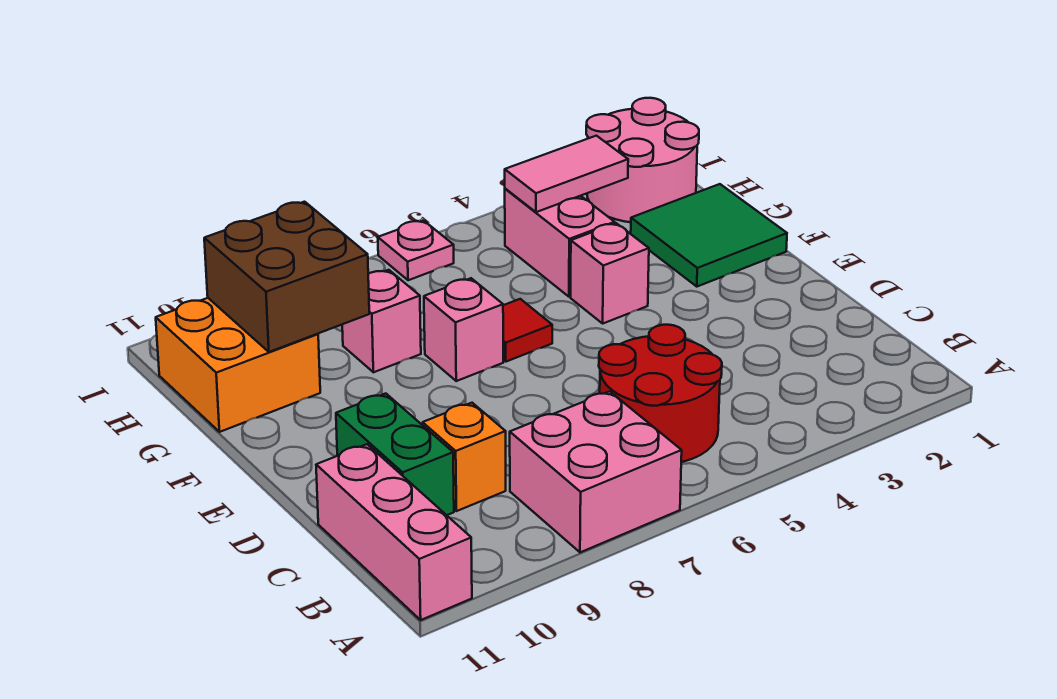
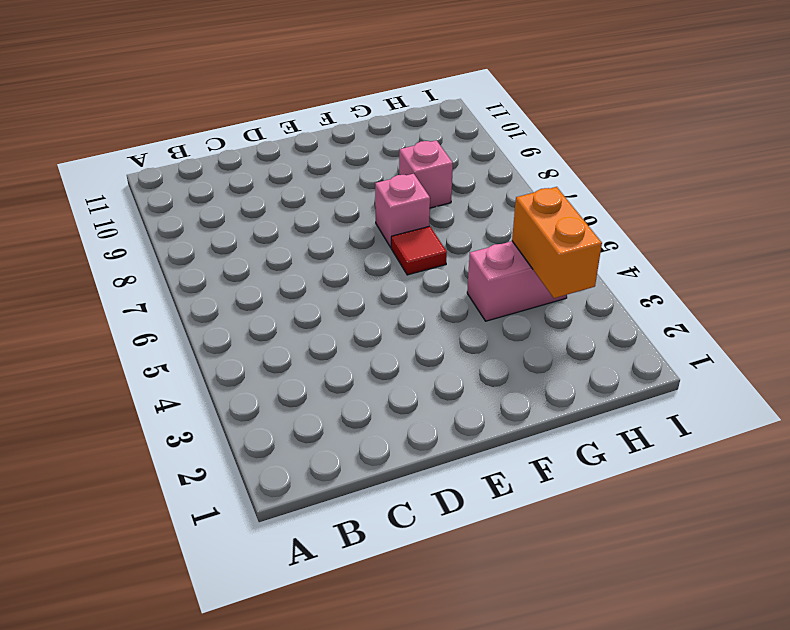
orange brick H3:H4 level 2 -> pink tile H3:H4 level 2
none -> pink brick A7:B8 level 1
none -> pink brick A11:C11 level 1
none -> red round brick B5:C6 level 1

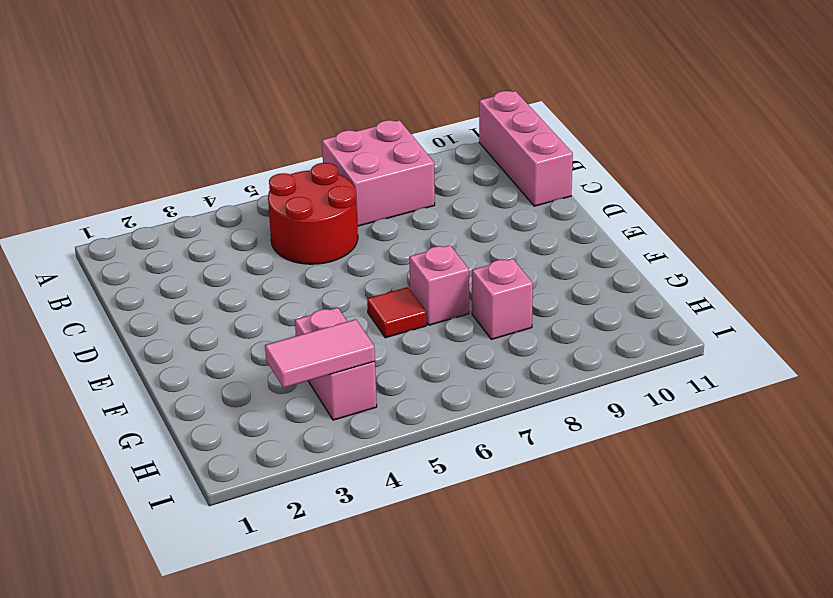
none -> orange brick C9 level 1
none -> green brick C10:D10 level 1
none -> green tile F1:G2 level 1

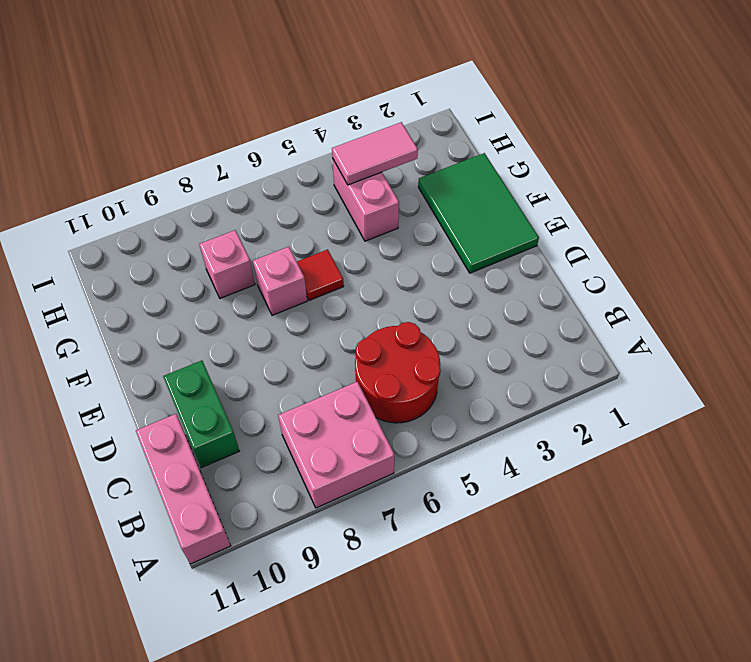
green tile E1:G2 level 1 -> green tile F1:G2 level 1
none -> orange brick C9 level 1
none -> pink brick F4 level 1
none -> orange brick G10:H11 level 1

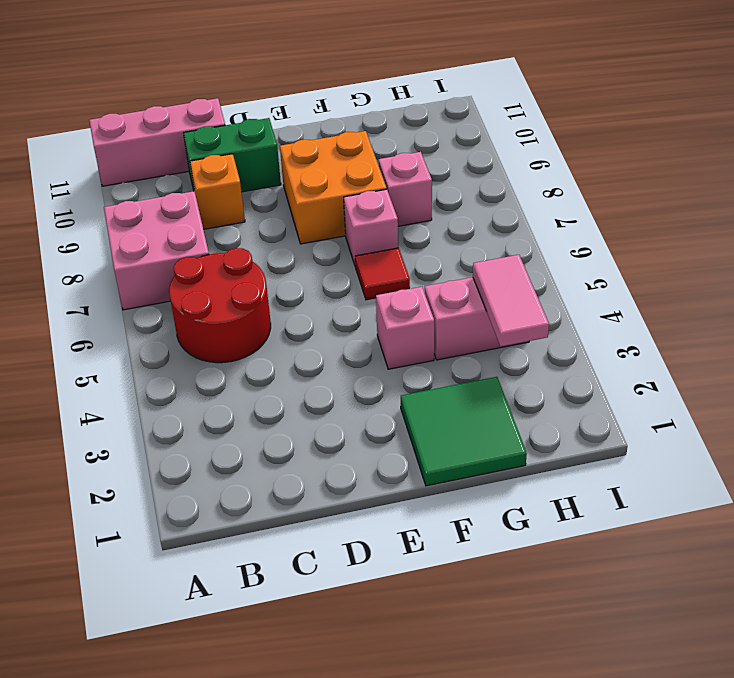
orange brick E8:F9 level 1 -> orange brick G10:H11 level 1
none -> pink round brick H1:I2 level 1
none -> pink plate I6 level 1
none -> brown brick G9:H10 level 2

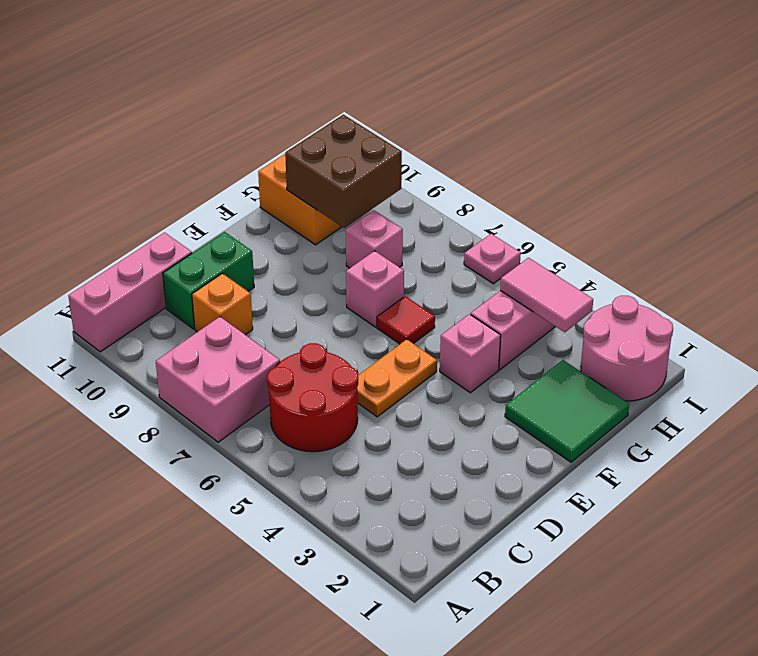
orange plate D5:E5 level 1 -> none

